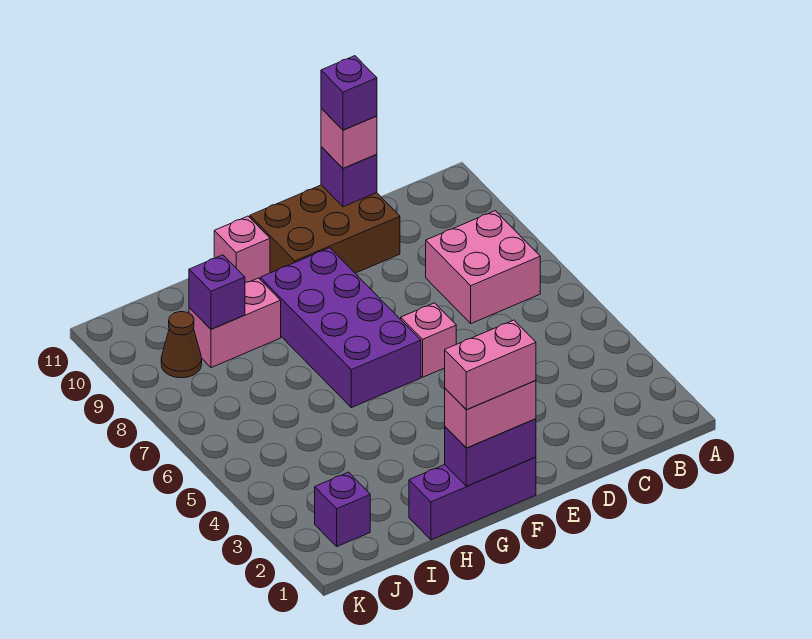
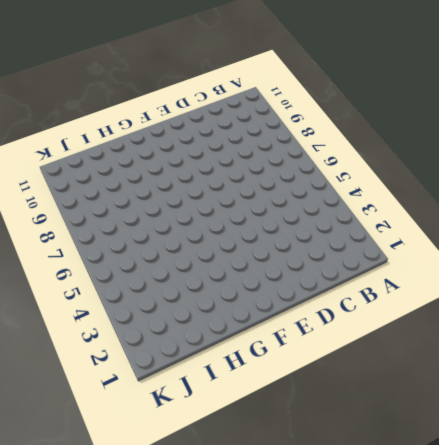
none -> pink brick B7:C8 level 1
none -> brown brick D10:F11 level 1
none -> pink brick E6 level 1

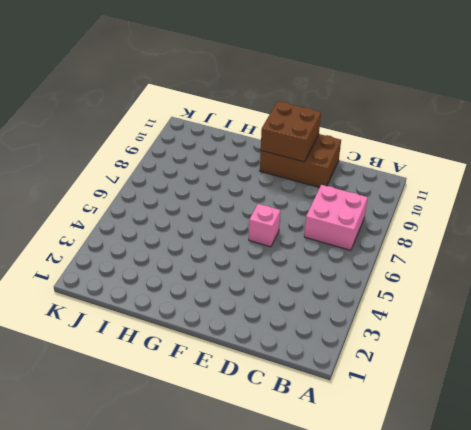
brown brick E10:F11 level 2 -> none
none -> purple brick F1:H1 level 1
none -> purple brick F6:G9 level 1
none -> pink brick G11 level 1

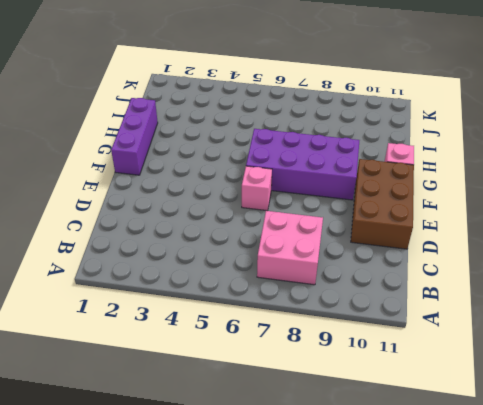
none -> pink brick H9:I9 level 1
none -> purple brick J2 level 1
none -> brown cone J9 level 1

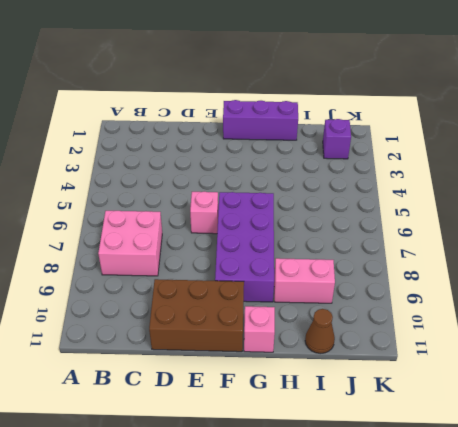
brown cone I11 level 1 -> brown cone J9 level 1
none -> purple brick D11 level 2
none -> purple brick F1:G1 level 2
none -> purple brick I9 level 2

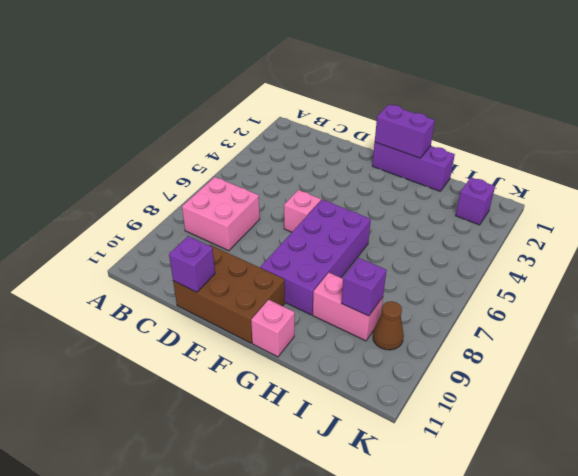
none -> pink brick D11 level 3
none -> pink brick F1:G1 level 3
none -> purple brick D11 level 4

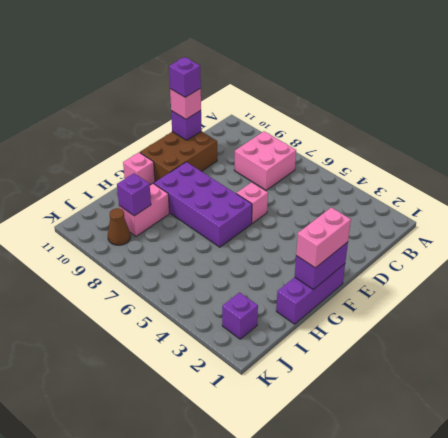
none -> pink brick F1:G1 level 4

